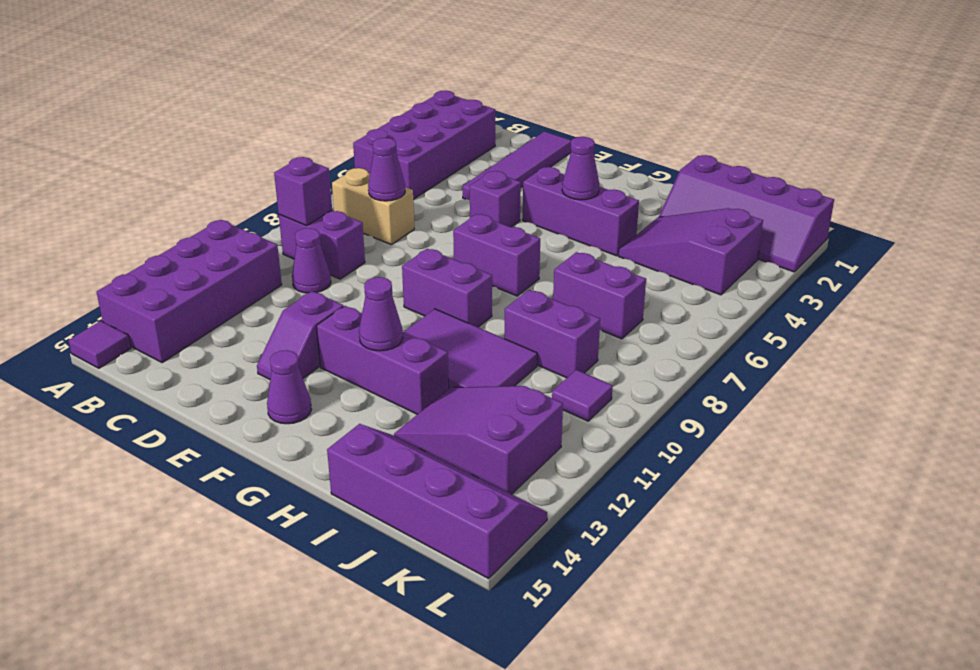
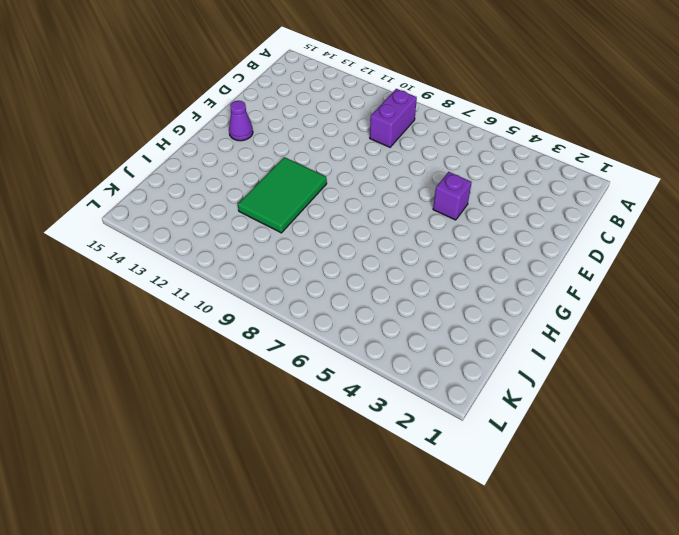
green tile G10:I11 level 1 -> purple tile G10:I11 level 1
none -> purple brick A2:B5 level 1
none -> purple brick A11:B14 level 1
none -> purple tile A15 level 1

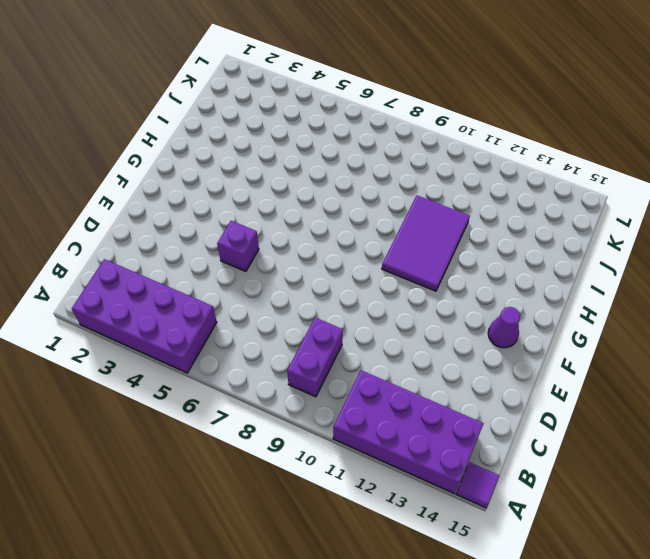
none -> tan brick B7:C7 level 1
none -> purple cone C10 level 1
none -> purple tile D1:D4 level 1

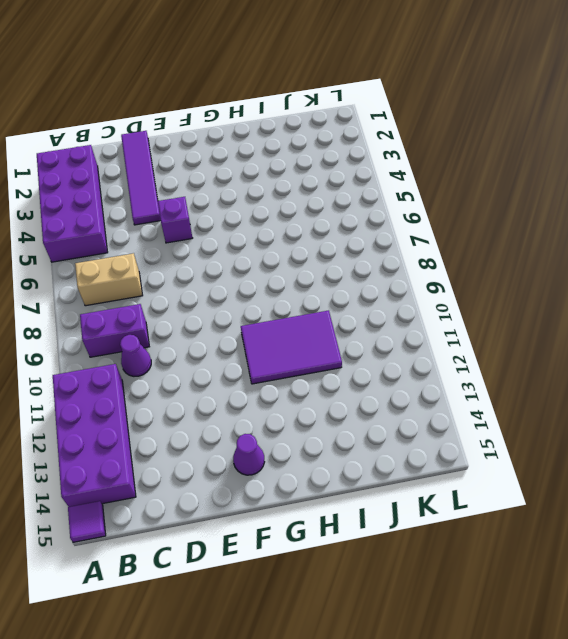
none -> purple slope E12:E13 level 1 top 12
none -> purple brick F4:H4 level 1
none -> purple brick F7:G7 level 1

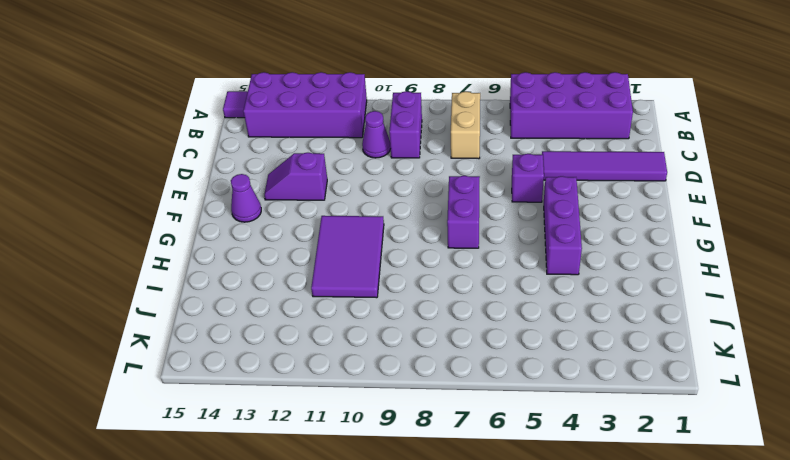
none -> purple brick F9:G9 level 1
none -> purple brick F12:H12 level 1
none -> purple slope I1:L2 level 1 top 1

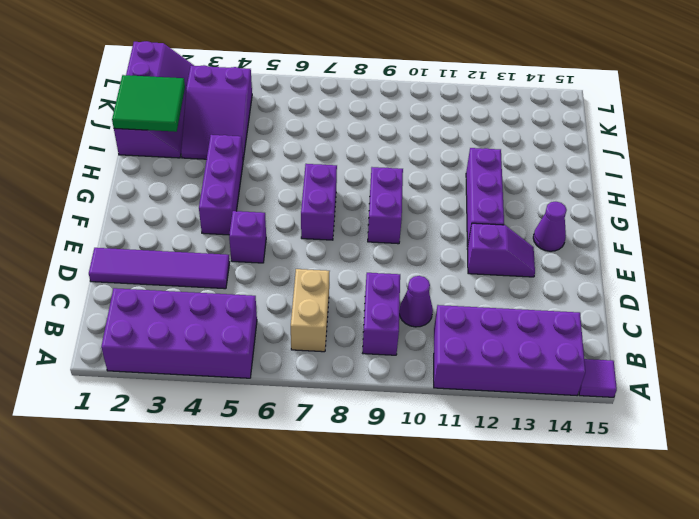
green tile I1:J2 level 2 -> none
none -> purple tile G10:I11 level 1
none -> purple brick I7:J7 level 1
none -> purple brick I9:J9 level 1

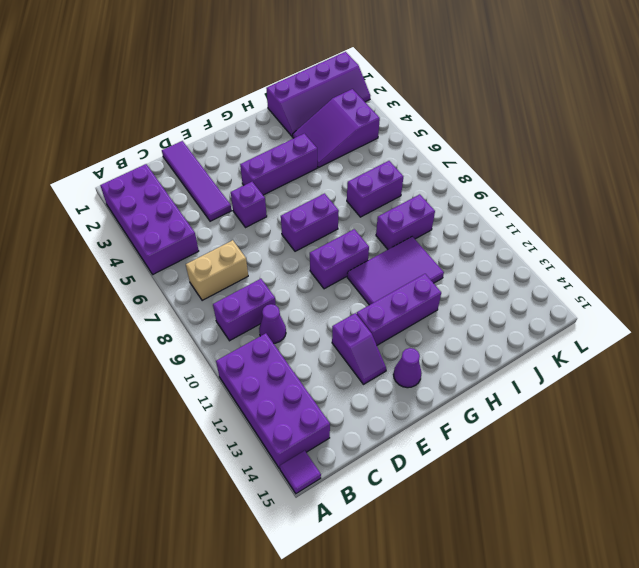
none -> purple slope I12:K13 level 1 top K
none -> purple slope I14:L15 level 1 top 15
none -> purple tile K10 level 1

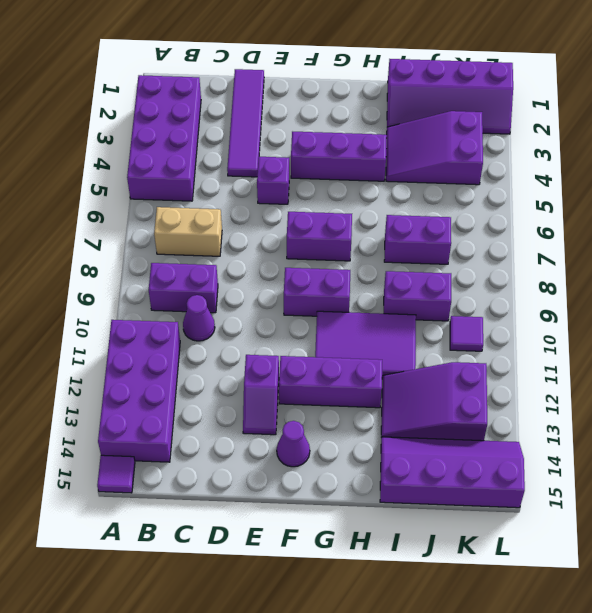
none -> purple brick B9 level 2
none -> purple cone C7 level 2
none -> purple cone G4 level 2

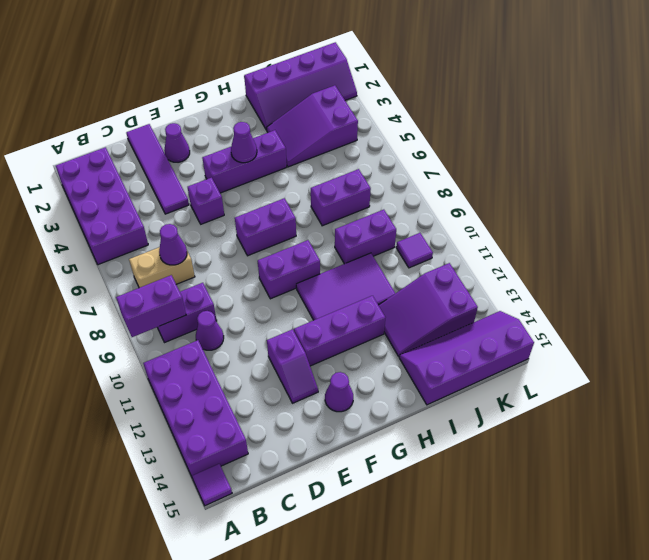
purple brick A9:B9 level 2 -> purple brick B9 level 2
purple cone E2 level 1 -> purple cone G12 level 2

